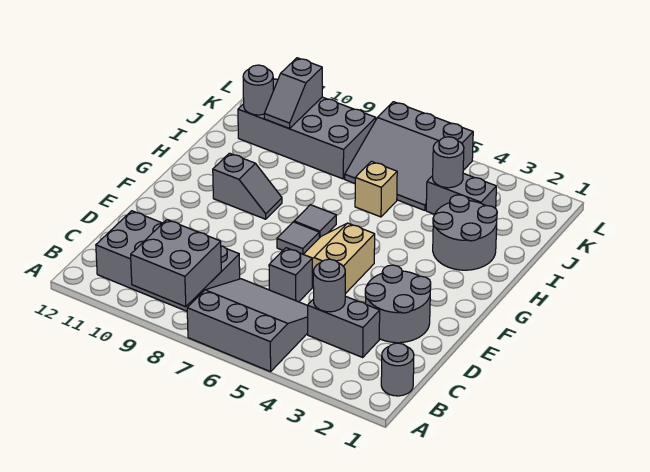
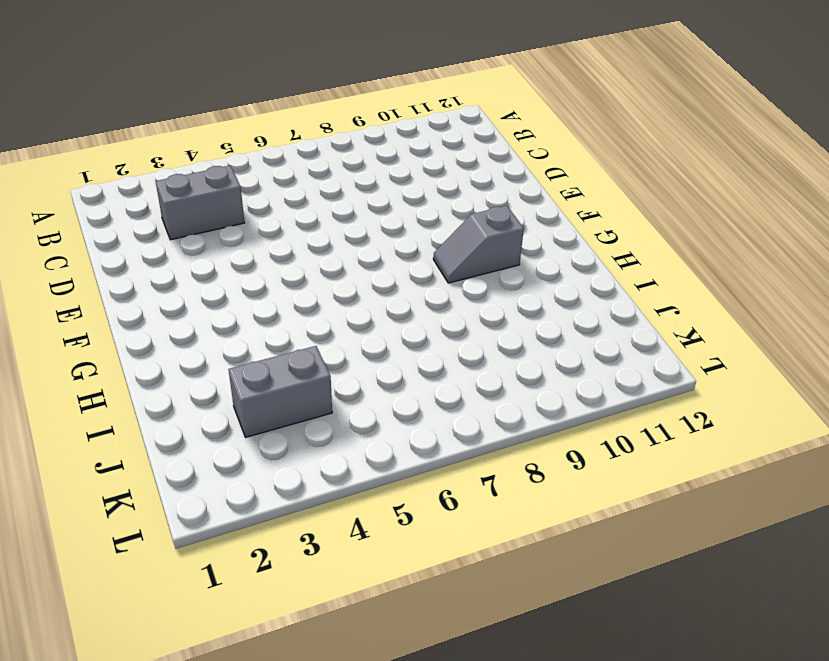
none -> grey slope A5:C7 level 1 top A
none -> grey round brick B1 level 1
none -> grey brick B8:C11 level 1

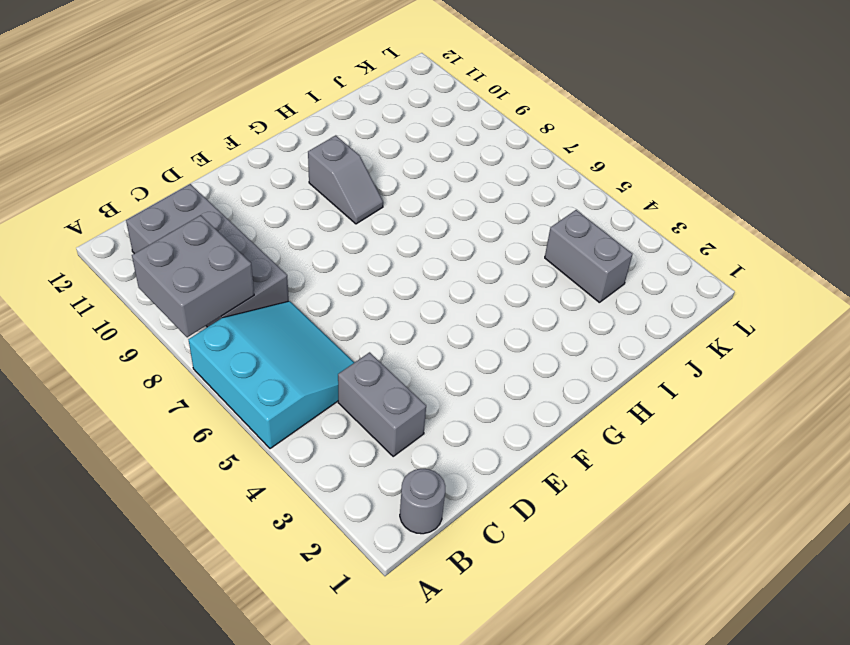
cyan slope A5:C7 level 1 top A -> grey slope A5:C7 level 1 top A
none -> grey round brick D2:E3 level 1
none -> grey brick D6 level 1
none -> tan slope E5:F6 level 1 top 5

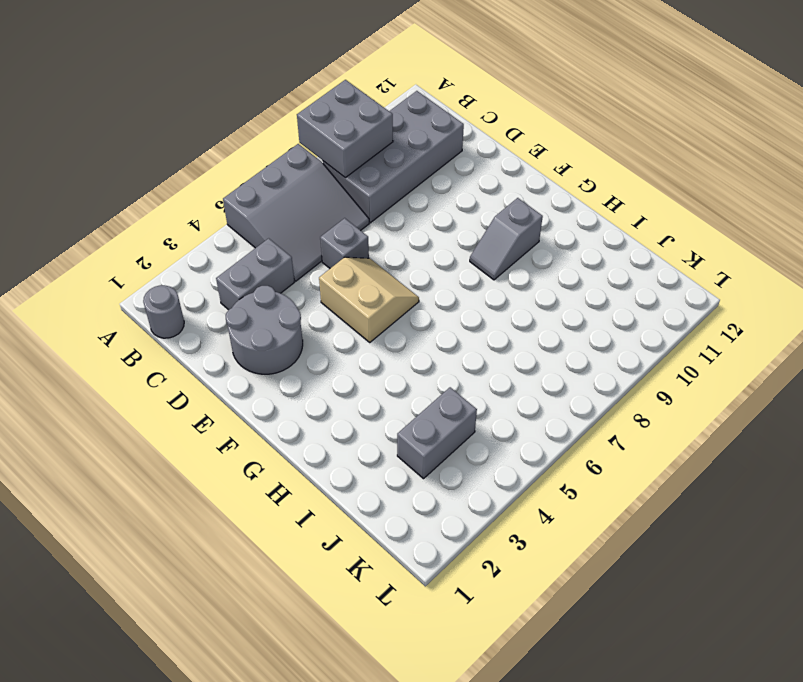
none -> grey tile F7 level 1
none -> grey tile G7 level 1
none -> grey round brick H2:I3 level 1

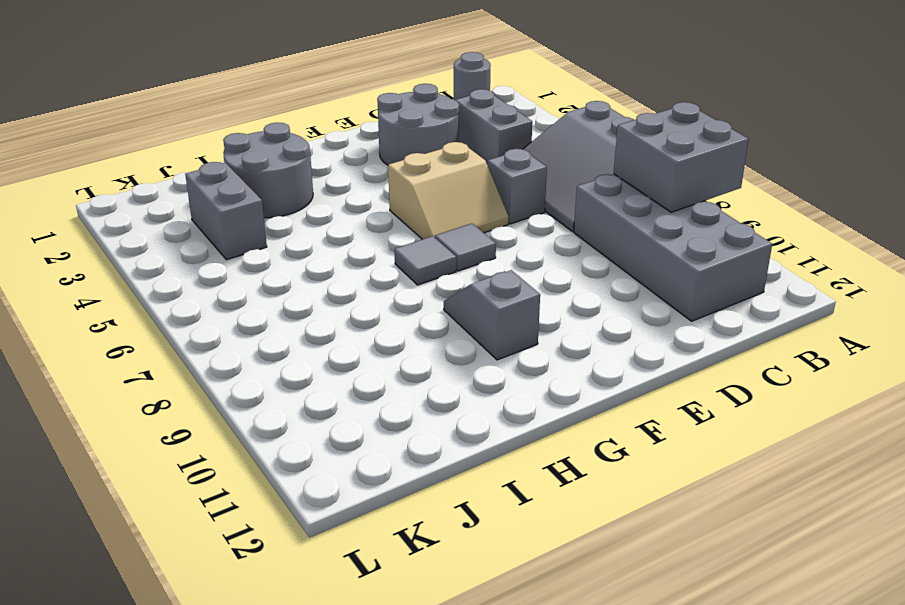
none -> tan brick I6 level 1
none -> grey slope J5:L7 level 1 top L
none -> grey brick J8:K11 level 1

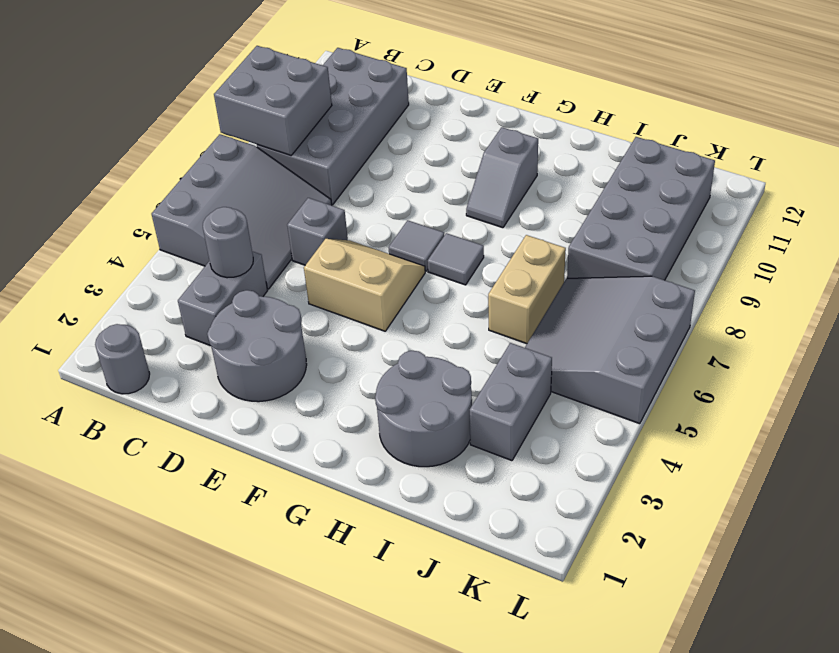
tan brick I6:I7 level 1 -> tan brick I6 level 1
none -> grey round brick J4 level 2
none -> grey slope J10:K10 level 2 top K
none -> grey round brick J11 level 2

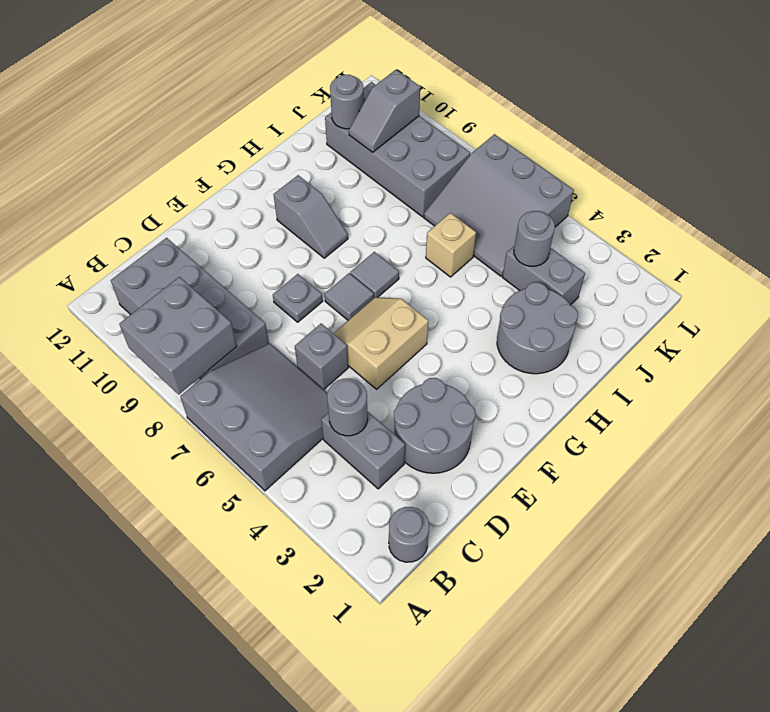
grey plate E8 level 1 -> none

